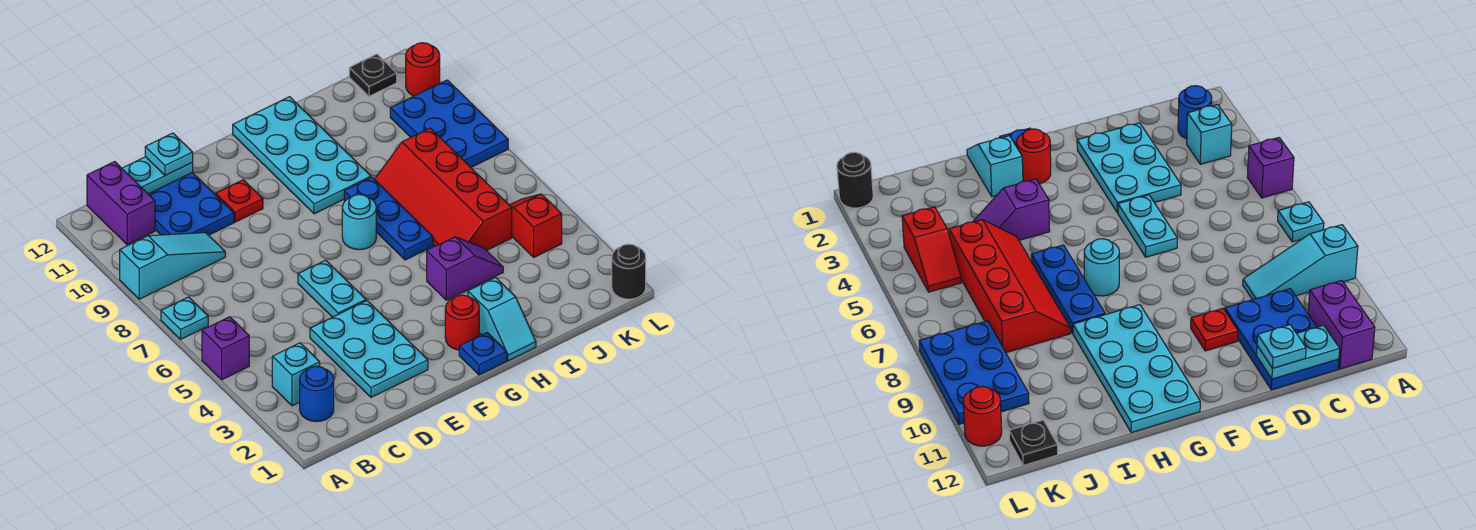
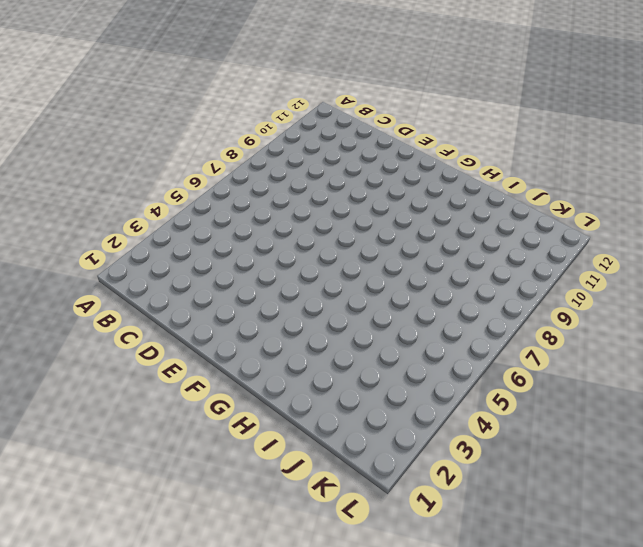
none -> purple brick A5 level 1
none -> cyan plate A7 level 1
none -> cyan slope A9:C9 level 1 top A

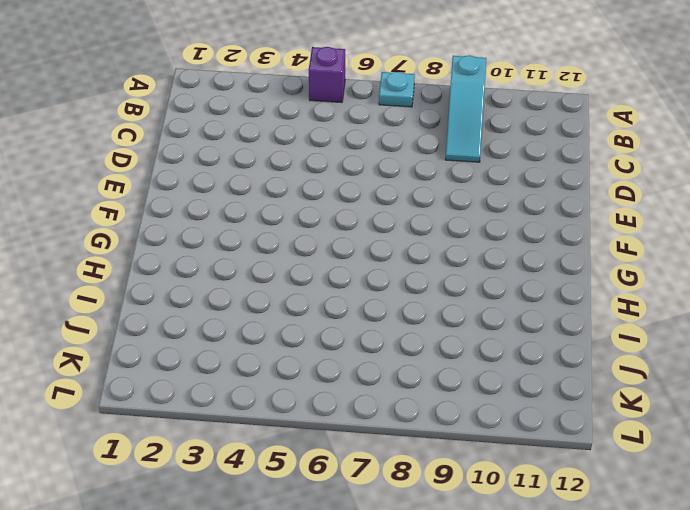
none -> blue round brick B2 level 1
none -> cyan brick B3 level 1
none -> purple brick B11:B12 level 1

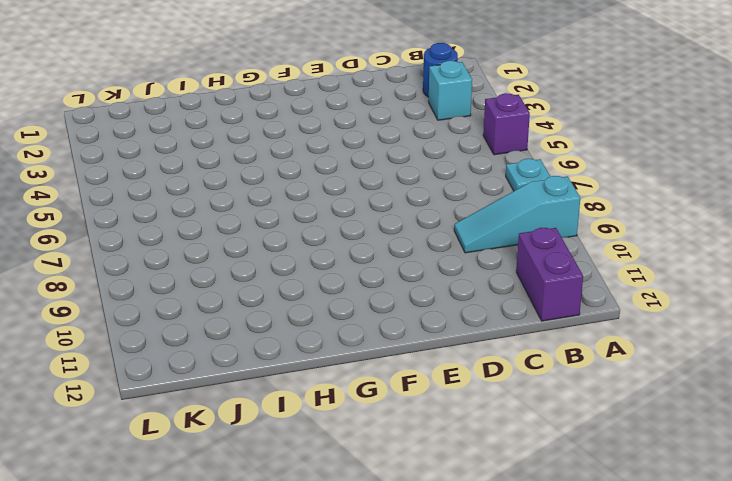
none -> blue plate C10:D12 level 1
none -> cyan plate D2:E4 level 1
none -> cyan plate E5:E6 level 1

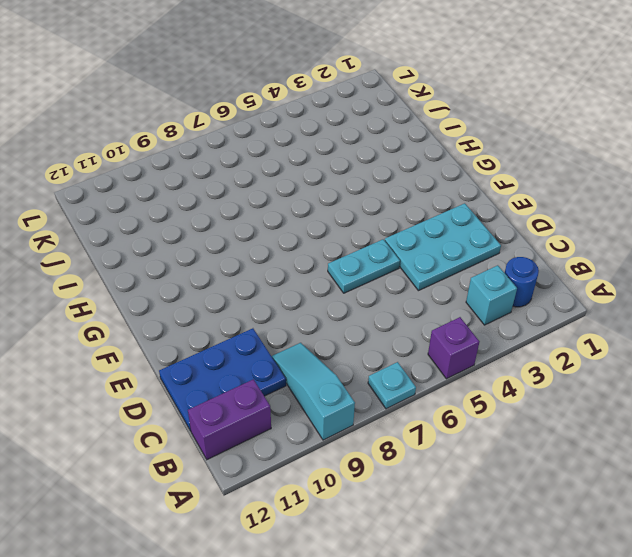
none -> red plate E10 level 1
none -> blue plate G1 level 1
none -> red round brick G2 level 1

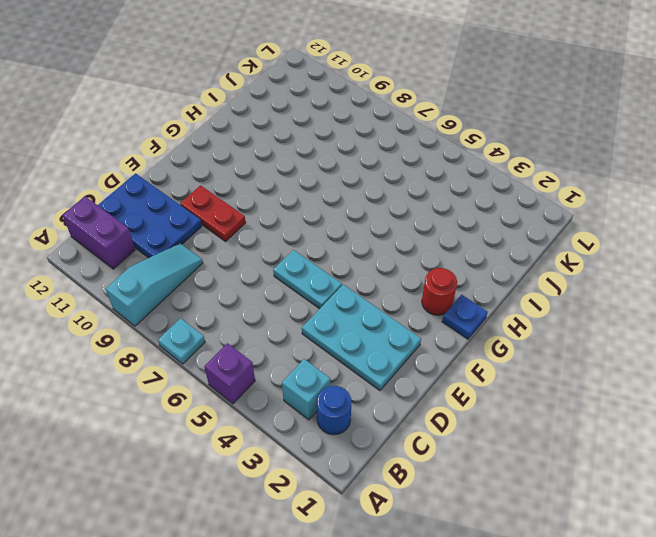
red plate E9:E10 level 1 -> red plate E10 level 1
none -> cyan round brick G7 level 1
none -> cyan plate G9:H12 level 1
none -> cyan slope H1:H2 level 1 top 2

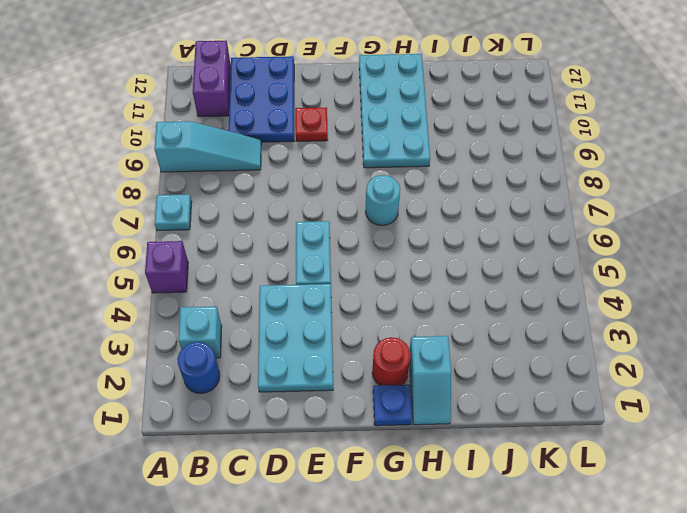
none -> purple slope H4:I4 level 1 top H
none -> blue plate H6:H8 level 1
none -> red slope I5:J8 level 1 top J

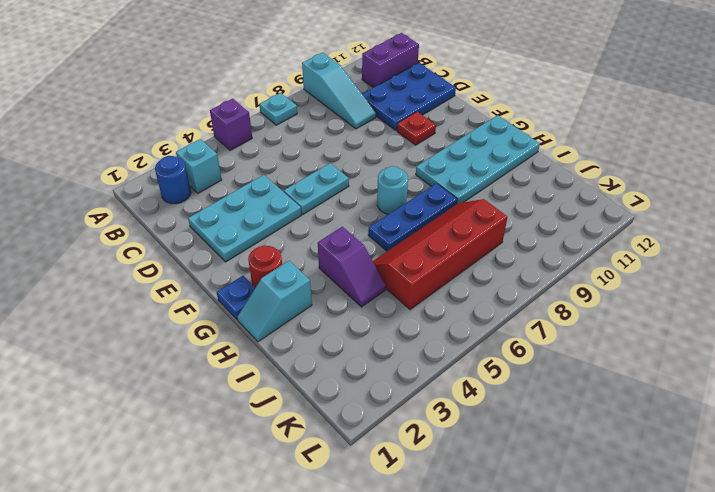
none -> red slope K4:K5 level 1 top 4
none -> blue plate K8:L10 level 1
none -> black plate K12 level 1

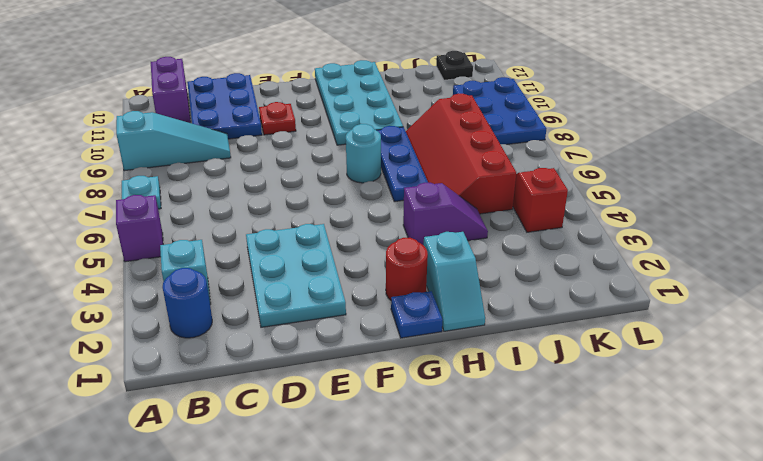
none -> cyan plate E5:E6 level 1
none -> black round brick L1 level 1
none -> red round brick L11 level 1

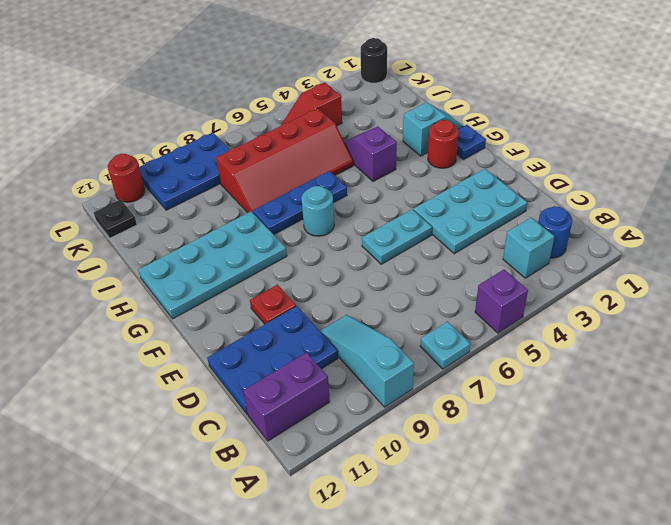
none -> cyan plate C12:D12 level 2
none -> cyan plate D12 level 3

